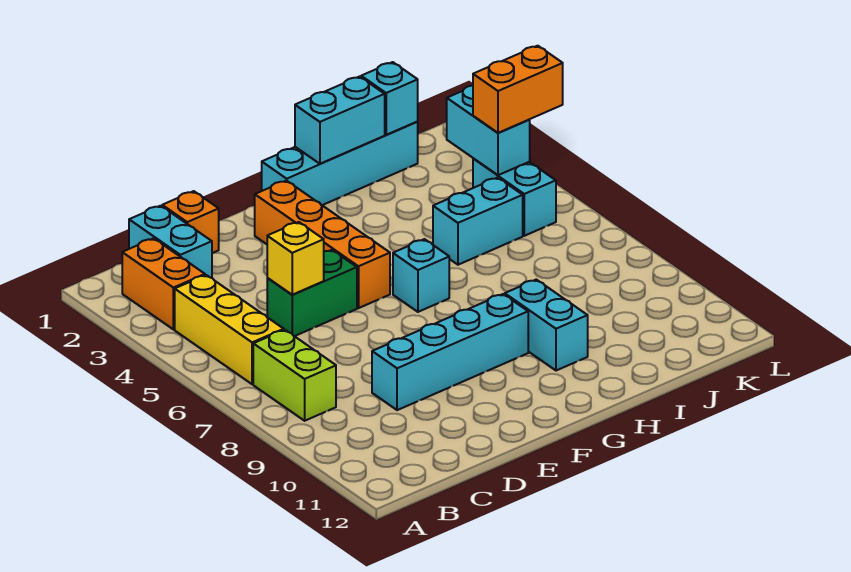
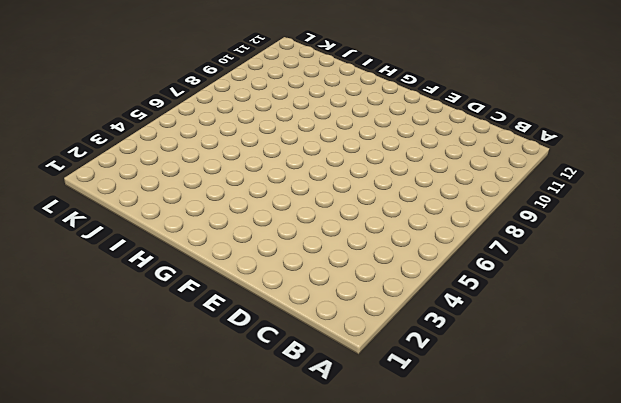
none -> orange brick B2:B3 level 1
none -> yellow brick B4:B6 level 1
none -> lime brick B7:B8 level 1

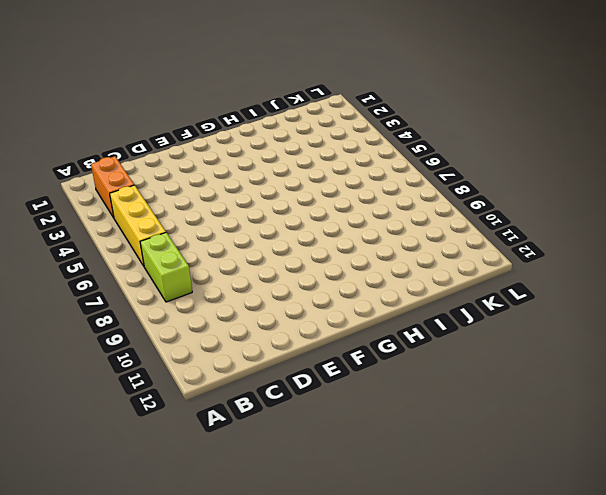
none -> cyan brick C1:C2 level 1
none -> orange brick D1 level 1
none -> green brick D5:E5 level 1

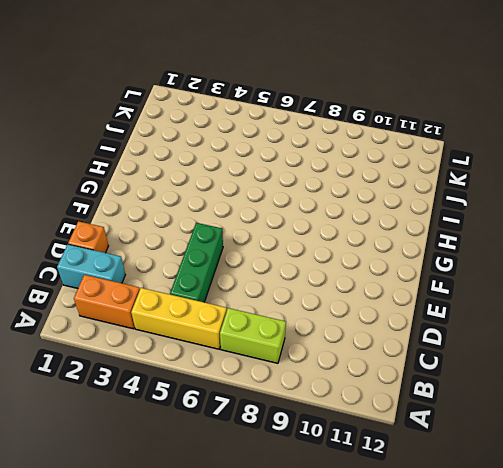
green brick C5:E5 level 1 -> green brick D5:E5 level 1
none -> cyan brick D9:G9 level 1
none -> orange brick F2:F5 level 1
none -> cyan brick G1:J1 level 1

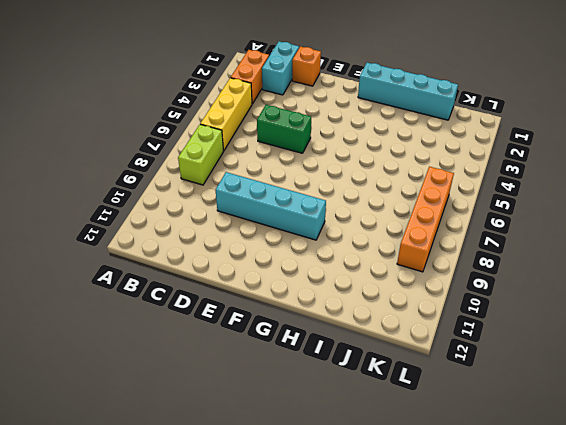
orange brick K6:K9 level 1 -> orange brick F2:F5 level 1
none -> cyan brick G6 level 1
none -> cyan brick H9:H10 level 1
none -> cyan brick I5:J5 level 1

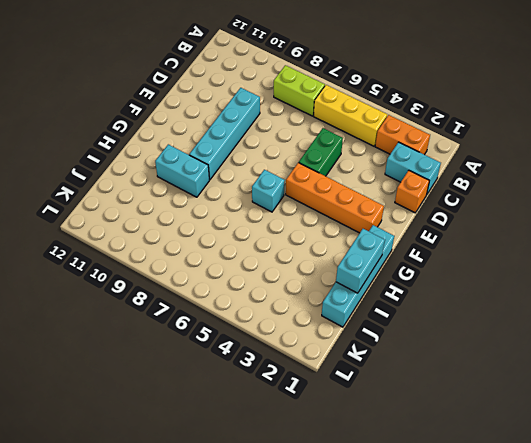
none -> cyan brick I5:J5 level 1
none -> cyan brick K4:K5 level 1
none -> yellow brick D5 level 2

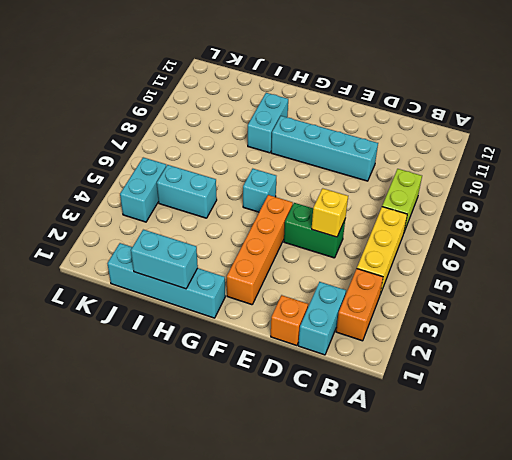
none -> cyan brick J1 level 2
none -> cyan brick K3:K4 level 2
none -> orange brick K4:L4 level 3

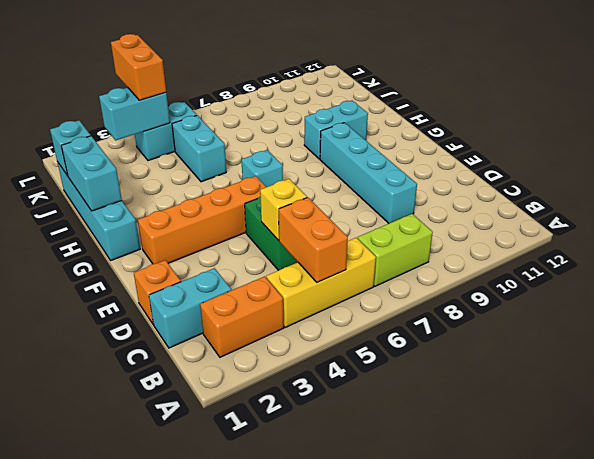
orange brick B5:C5 level 2 -> none

